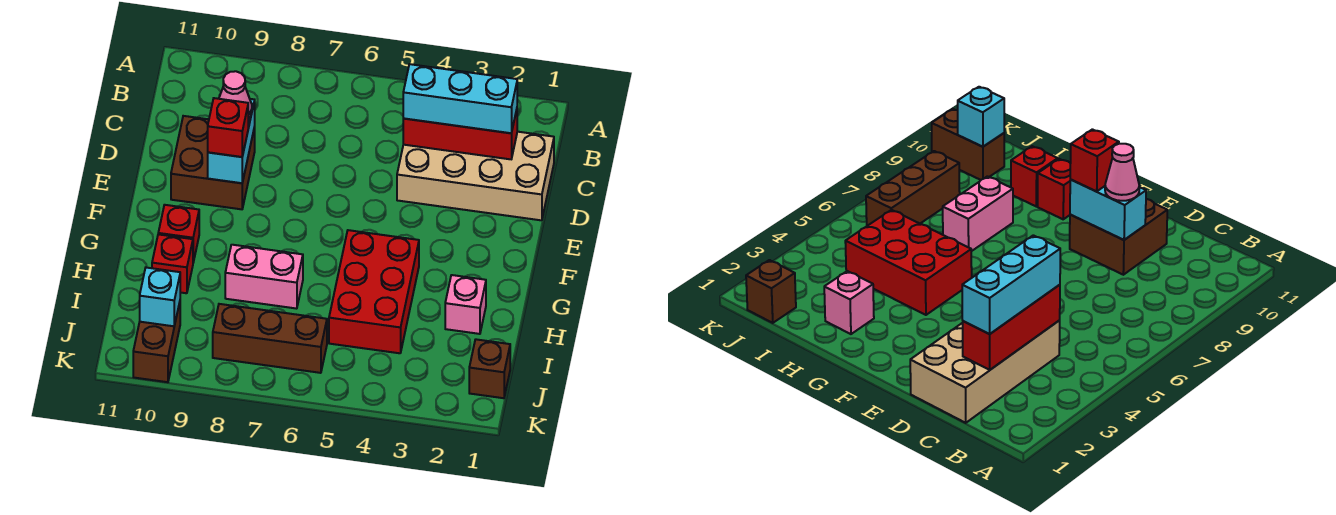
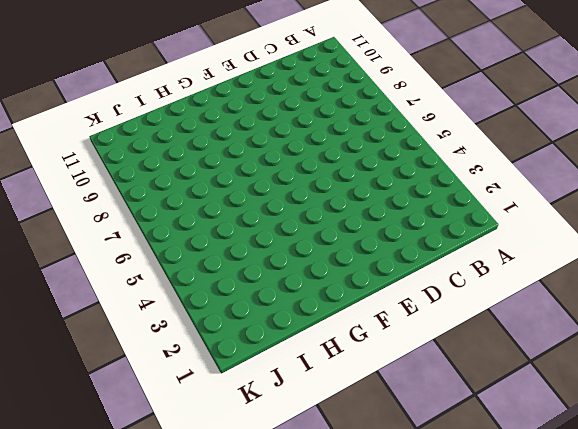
none -> tan brick C1:D4 level 1
none -> brown brick D9:E10 level 1
none -> red brick G4:I5 level 1

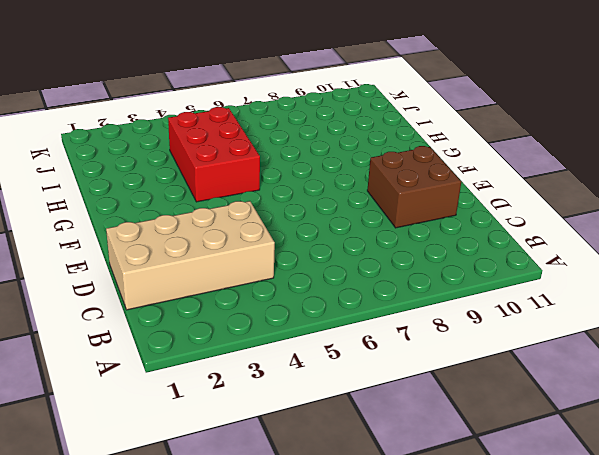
none -> red brick G10 level 1
none -> pink brick H2 level 1
none -> pink brick H7:H8 level 1

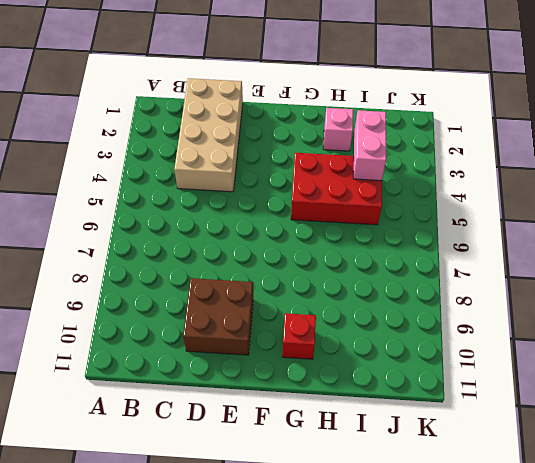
pink brick I3:I4 level 2 -> pink brick H7:H8 level 1
none -> red brick H10 level 1
none -> brown brick J1 level 1
none -> brown brick J6:J8 level 1

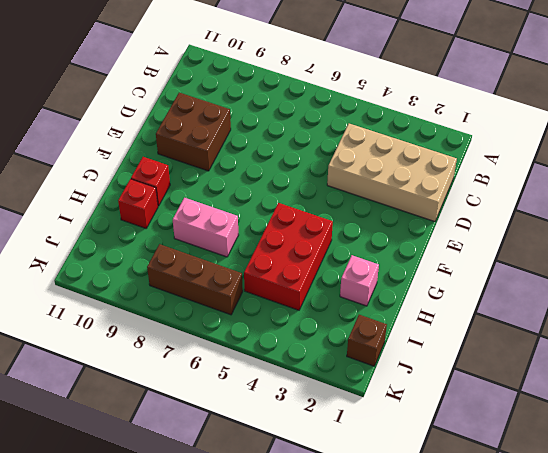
none -> brown brick J10:K10 level 1
none -> red brick C2:C4 level 2
none -> cyan brick D9:E9 level 2

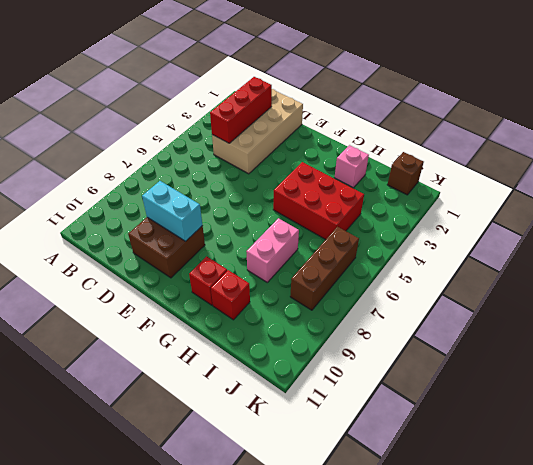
none -> brown brick J10:K10 level 1
none -> cyan brick J10 level 2
none -> cyan brick C2:C4 level 3

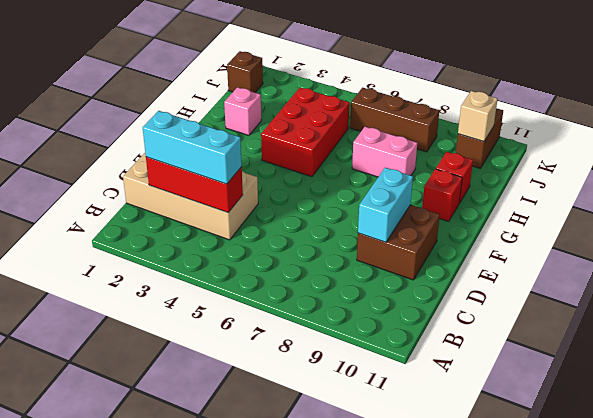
tan brick J10 level 2 -> cyan brick J10 level 2
none -> pink cone D9 level 3
none -> red brick E9 level 3

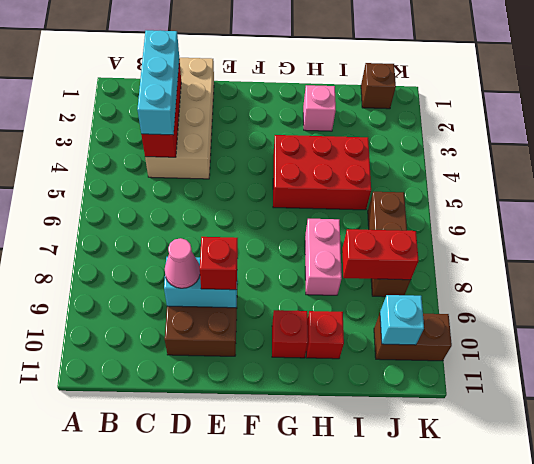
red brick I8:J8 level 2 -> none

